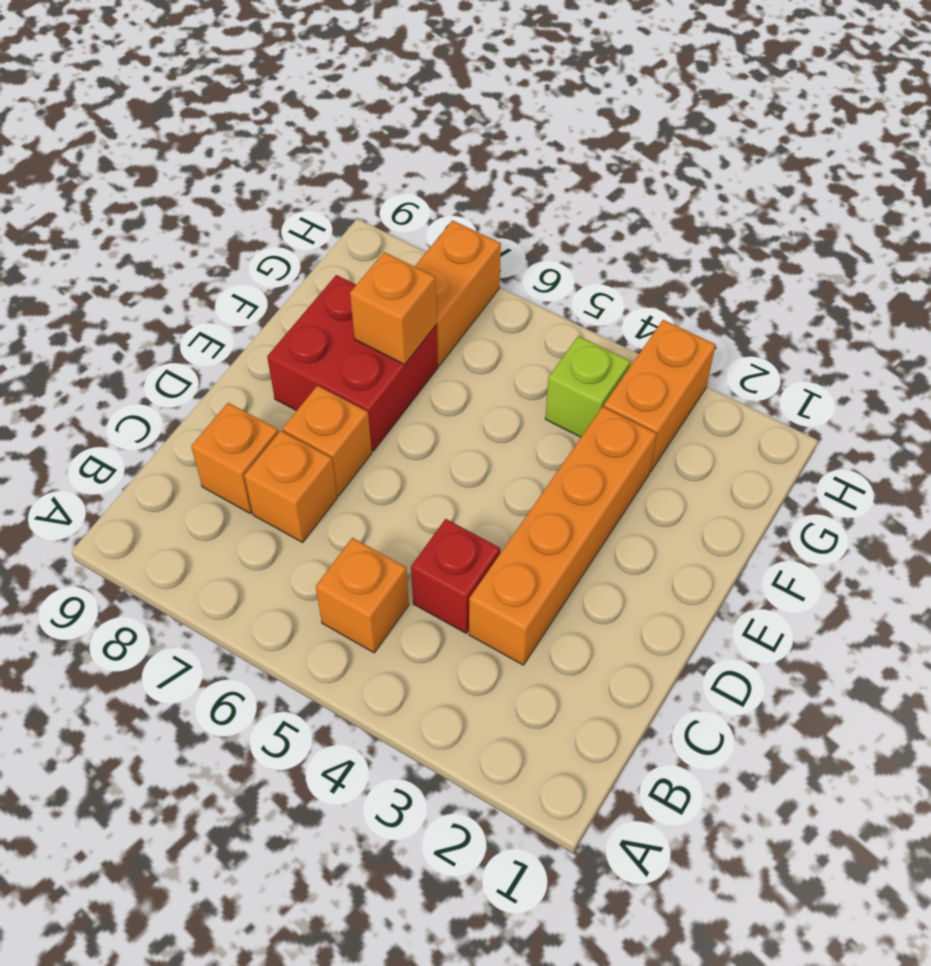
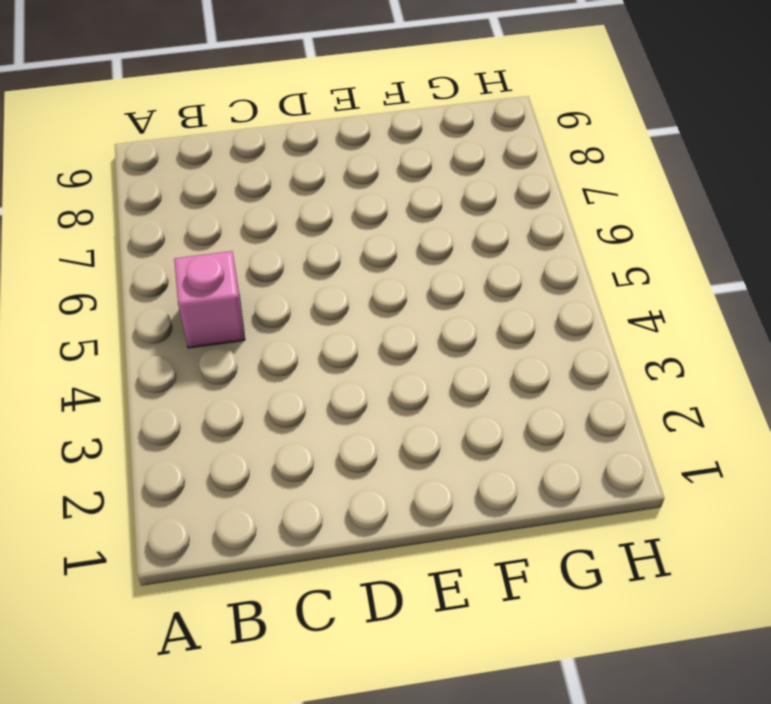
pink brick B5 level 1 -> orange brick B5 level 1
none -> orange brick C3:F3 level 1
none -> red brick C4 level 1

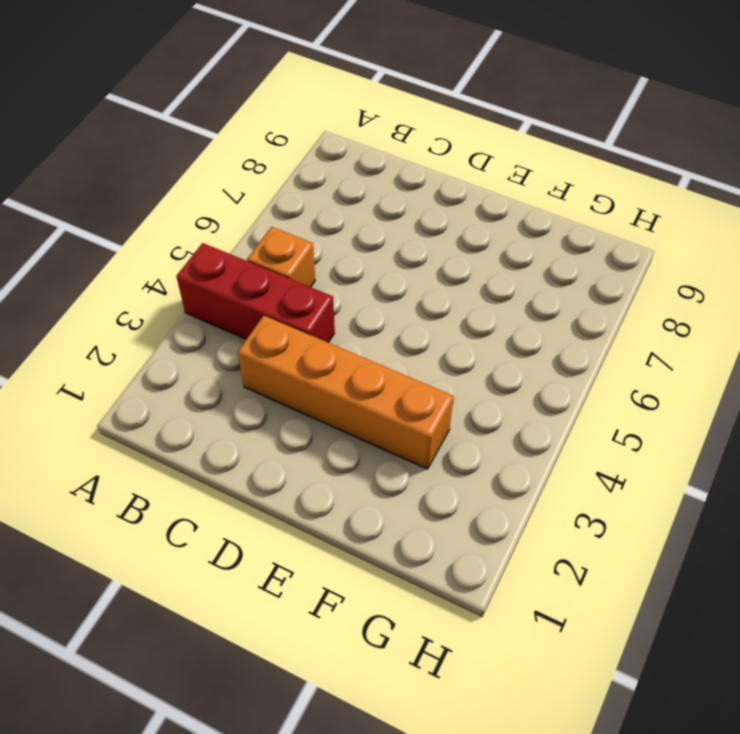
red brick A4:C4 level 1 -> red brick C4 level 1
none -> orange brick C7 level 1
none -> orange brick C8 level 1

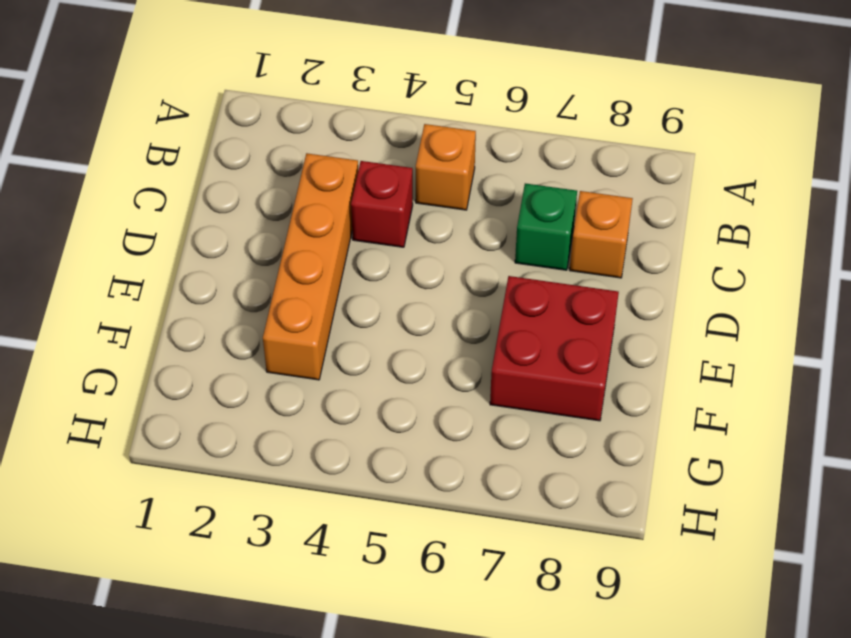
green brick C7 level 1 -> orange brick C7 level 1
none -> orange brick D7 level 1
none -> orange brick G3:H3 level 1

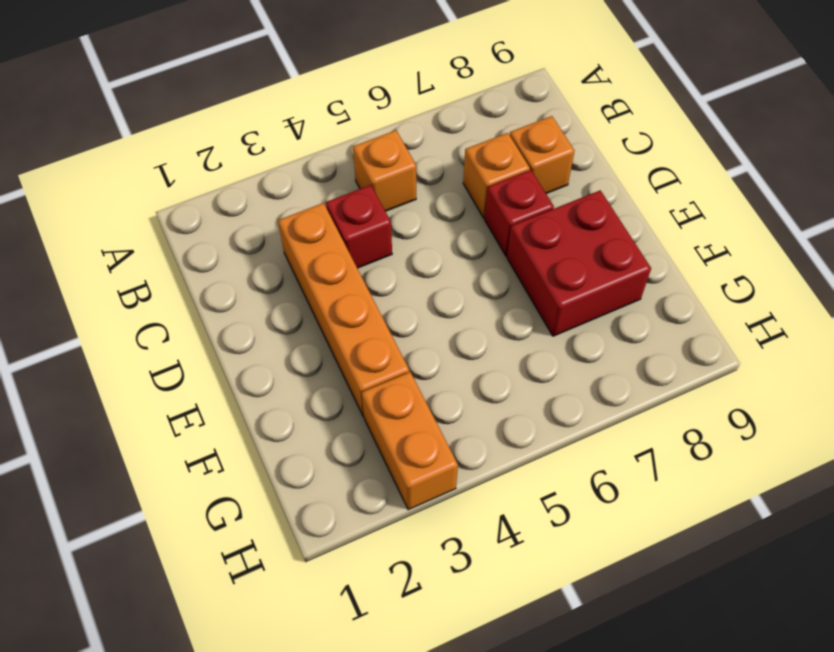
red brick D7 level 1 -> orange brick D7 level 1
none -> lime brick G4 level 1
none -> orange brick G7:H7 level 1

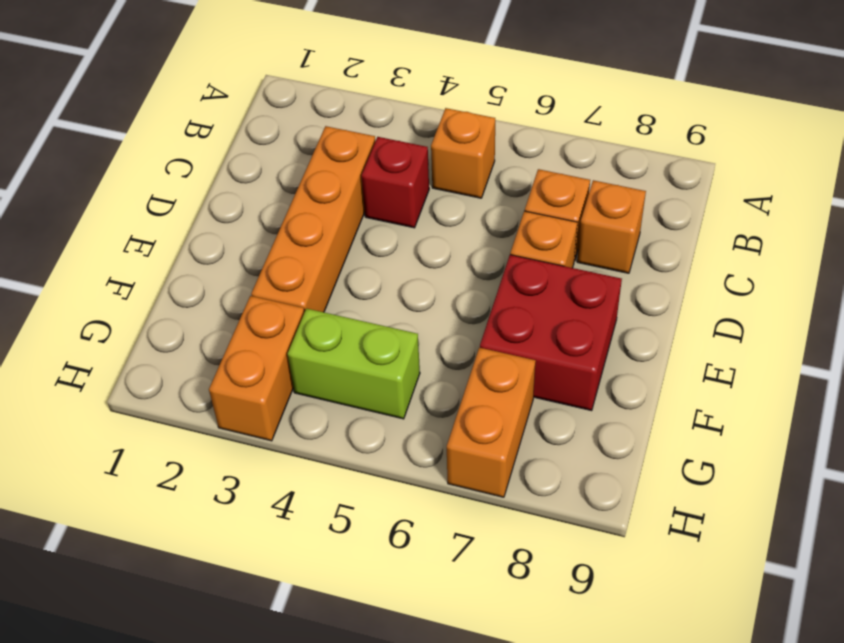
lime brick G4:G5 level 1 -> lime brick G4 level 1
none -> orange brick F7 level 2

